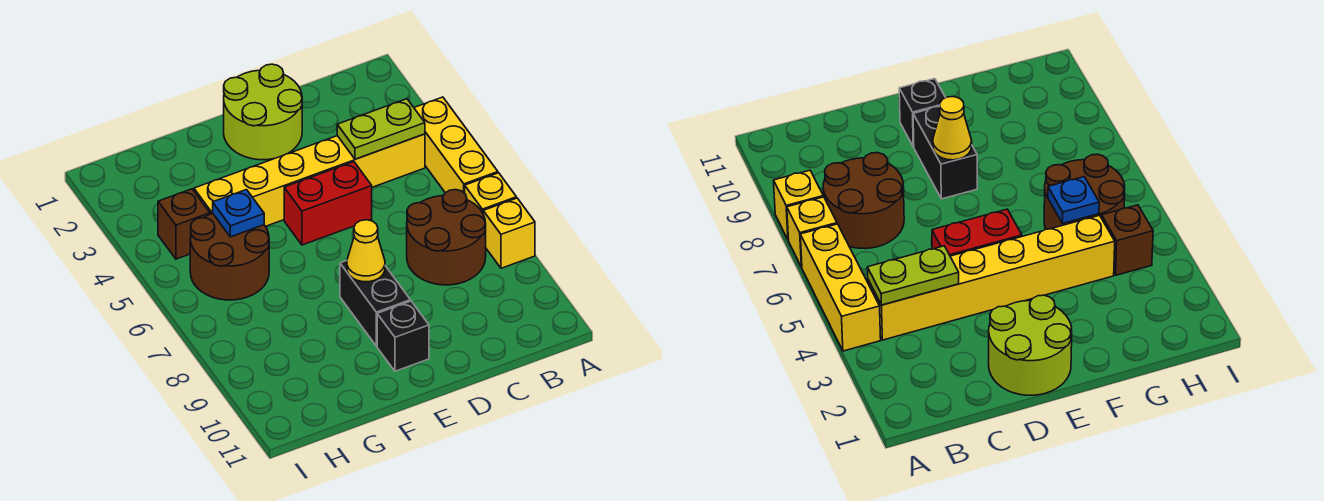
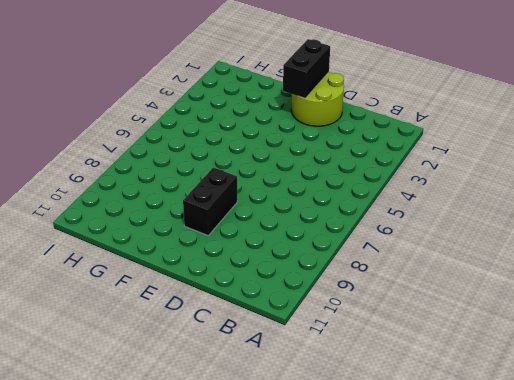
black brick E1:E2 level 2 -> none
none -> yellow brick A4:A6 level 1
none -> yellow brick A7 level 1
none -> yellow brick A8 level 1

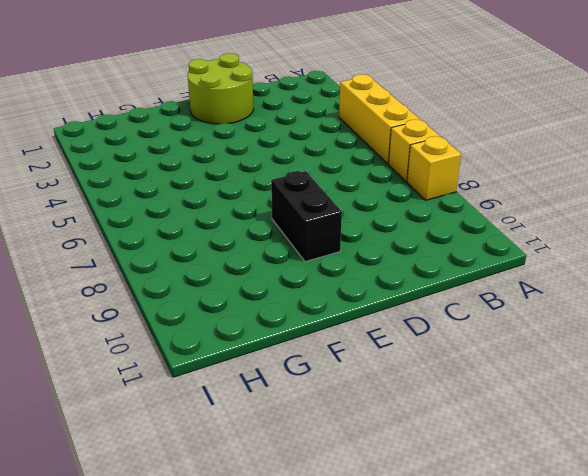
none -> yellow brick B4:G4 level 1
none -> brown round brick B7:C8 level 1
none -> red brick D5:E5 level 1

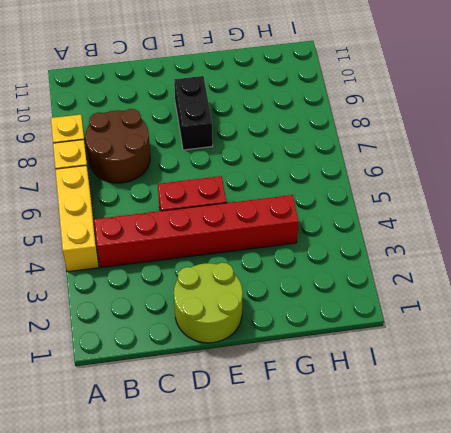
red brick B4:G4 level 1 -> yellow brick B4:G4 level 1
none -> black brick E10 level 1
none -> brown round brick G5:H6 level 1
none -> brown brick H4 level 1

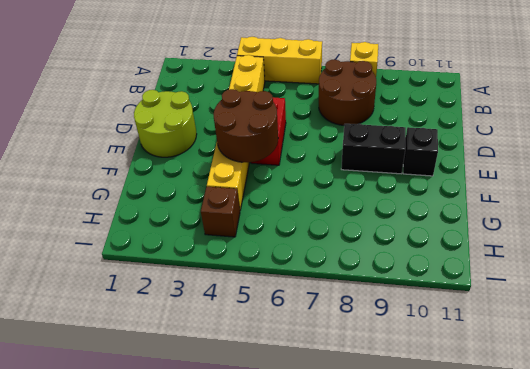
brown round brick E4:F5 level 2 -> brown round brick G5:H6 level 1
none -> yellow brick A7 level 1
none -> lime plate B4:C4 level 2
none -> yellow cone E8 level 2

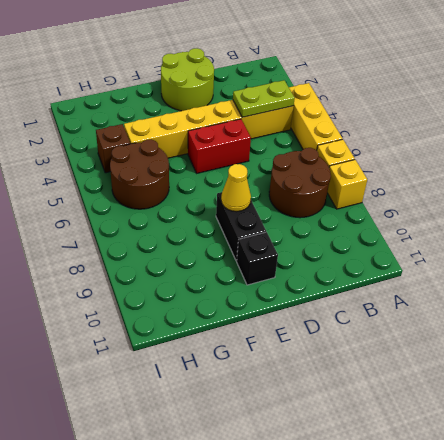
none -> blue plate G5 level 2

